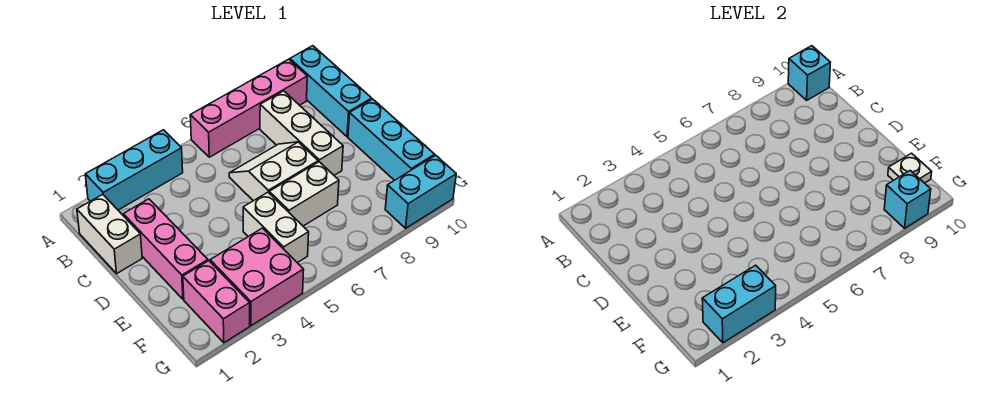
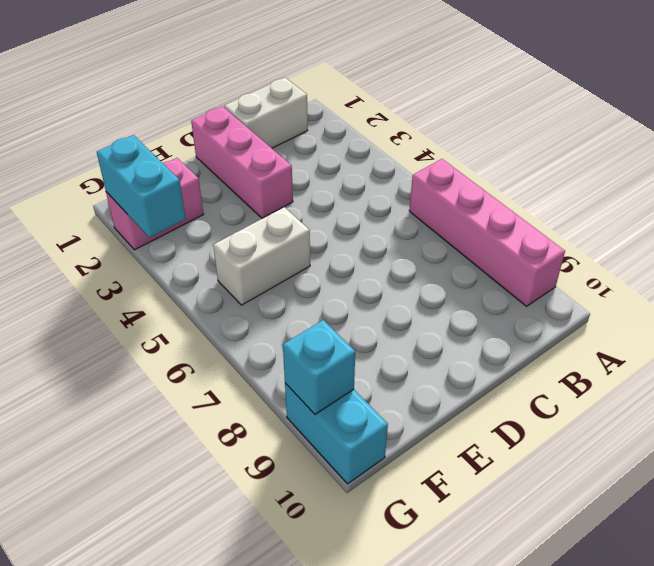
pink brick D1:D3 level 1 -> pink brick C2:E2 level 1
none -> cyan brick A2:A4 level 1
none -> cyan brick A10:C10 level 1
none -> white brick B8:D8 level 1

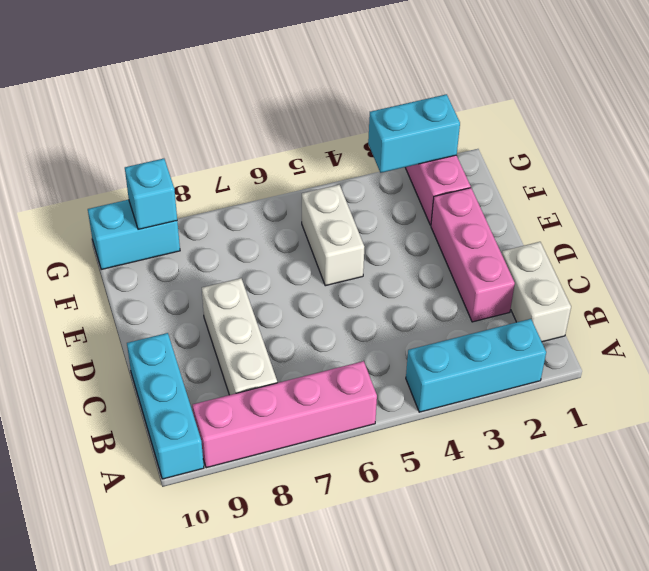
none -> white slope C6:D7 level 1 top D
none -> cyan brick D10:F10 level 1
none -> white brick E6:E7 level 1

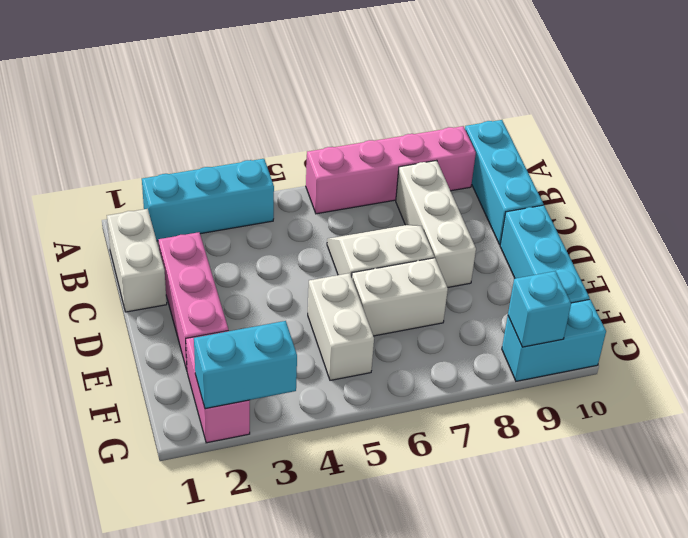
none -> pink brick F3:G4 level 1
none -> cyan brick A10 level 2
none -> white plate F10 level 2

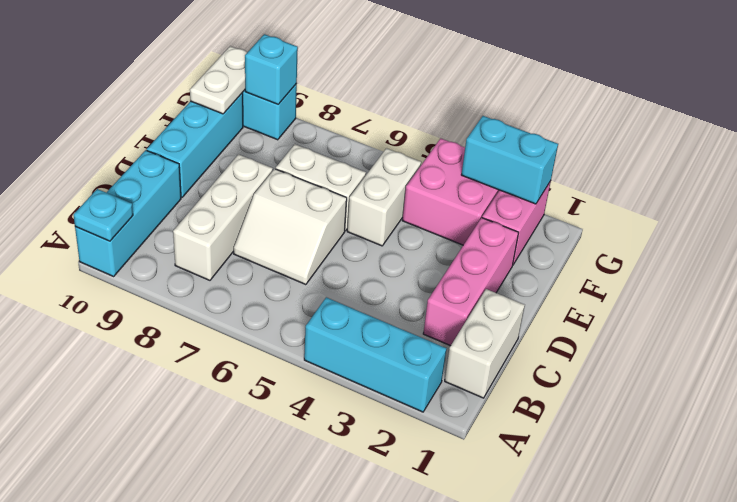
cyan plate A10 level 2 -> cyan brick A10 level 2
white plate F10:G10 level 2 -> white plate F10 level 2
none -> pink brick A6:A9 level 1

